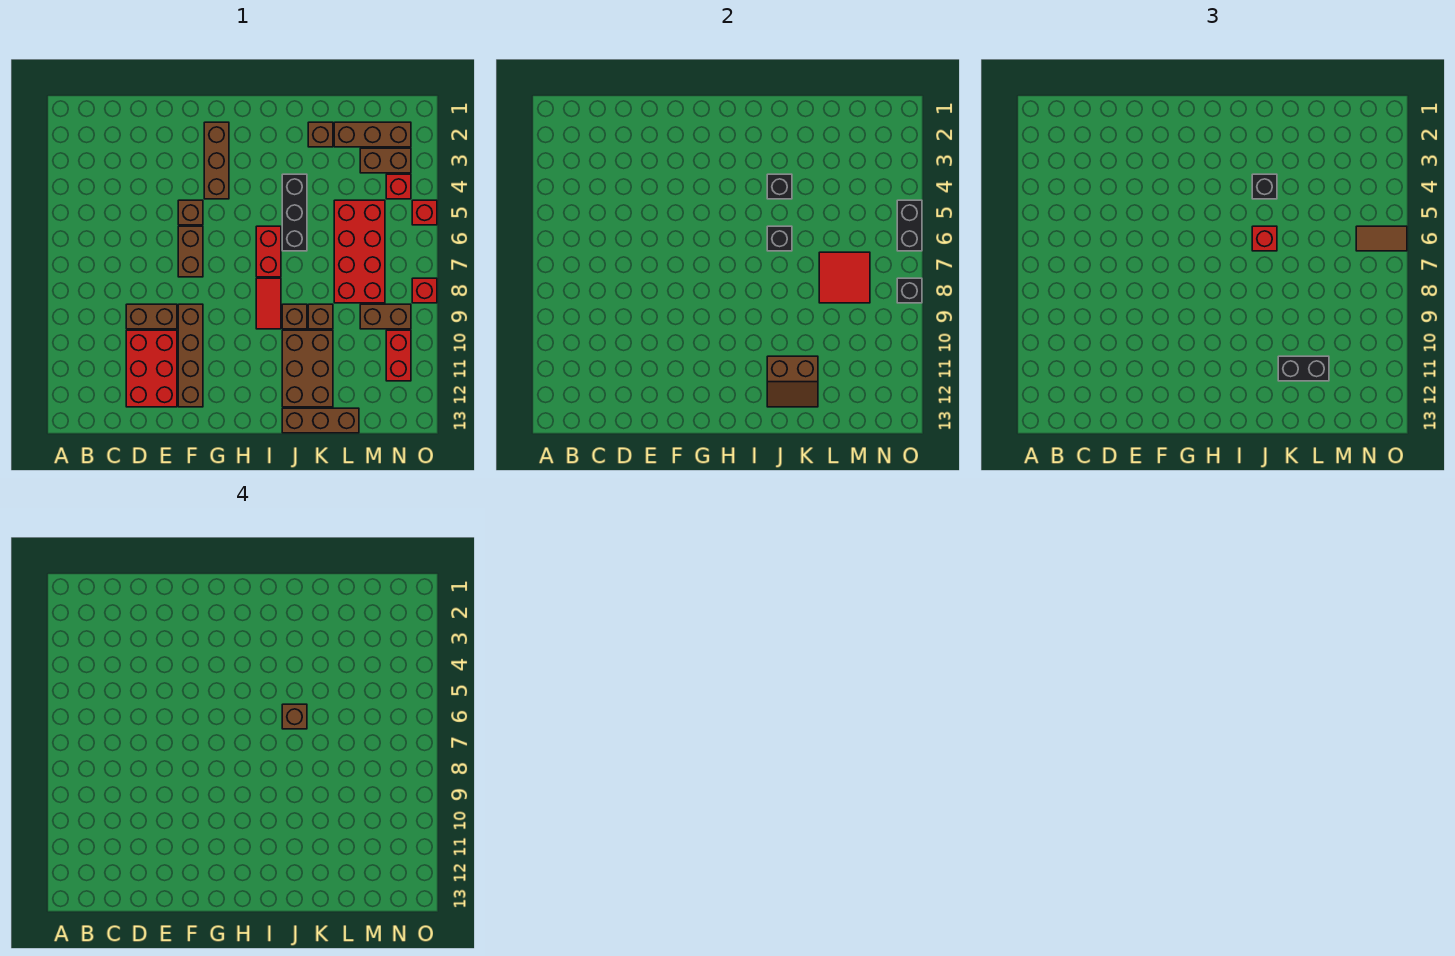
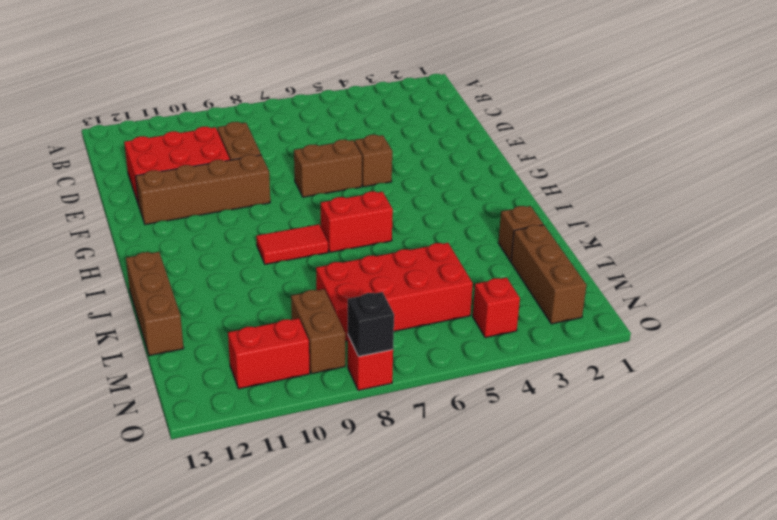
none -> brown brick G2:G4 level 1
none -> black brick J4:J6 level 1
none -> brown brick J9 level 1
none -> brown brick J10:K12 level 1

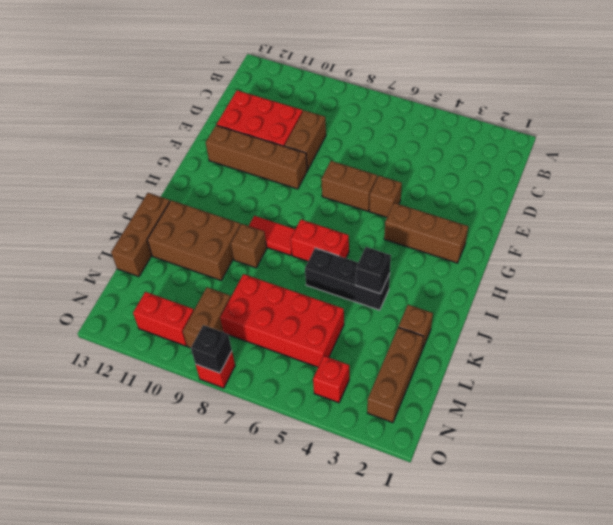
none -> brown brick K9 level 1
none -> brown brick M3:N3 level 1
none -> red brick O5 level 1
none -> black brick J6 level 2

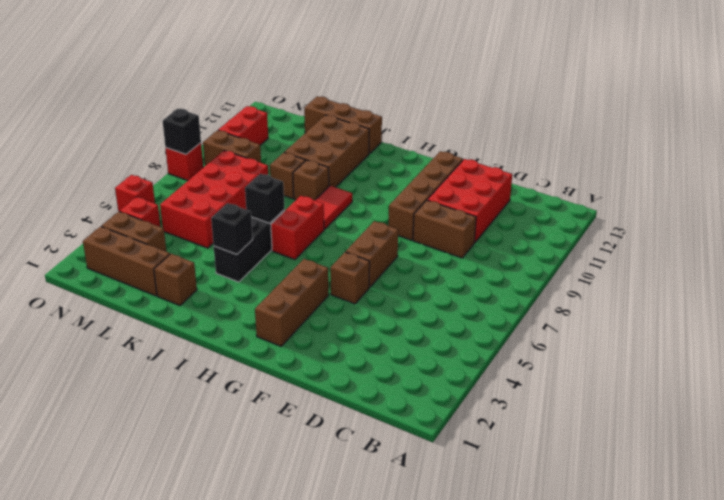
none -> brown slope J11:K12 level 2 top 11
none -> red tile L7:M8 level 2
none -> black brick O5:O6 level 2
none -> black brick J4 level 3

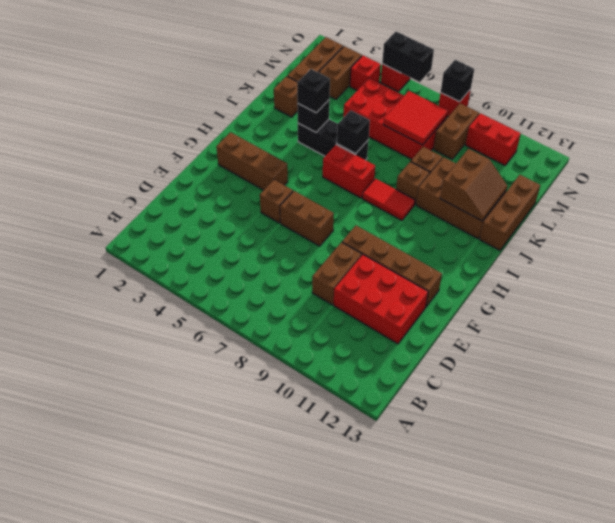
none -> red brick J6 level 3
none -> black brick K11:L11 level 3
none -> brown tile N6:O6 level 3
none -> brown brick J6 level 4

